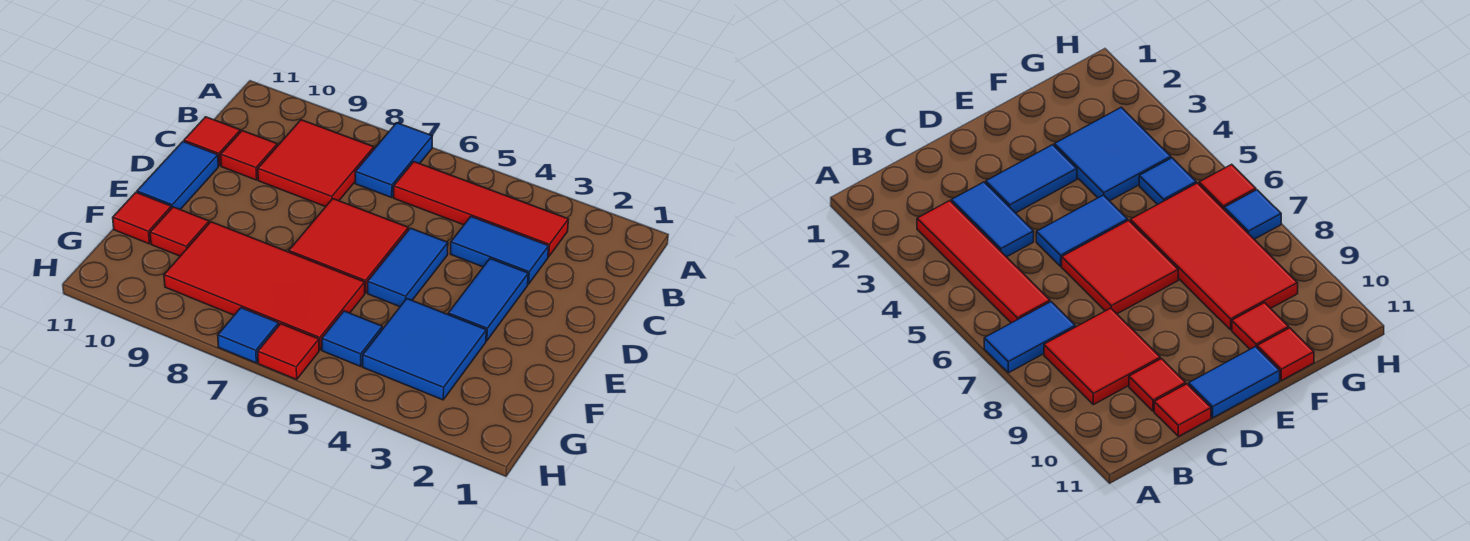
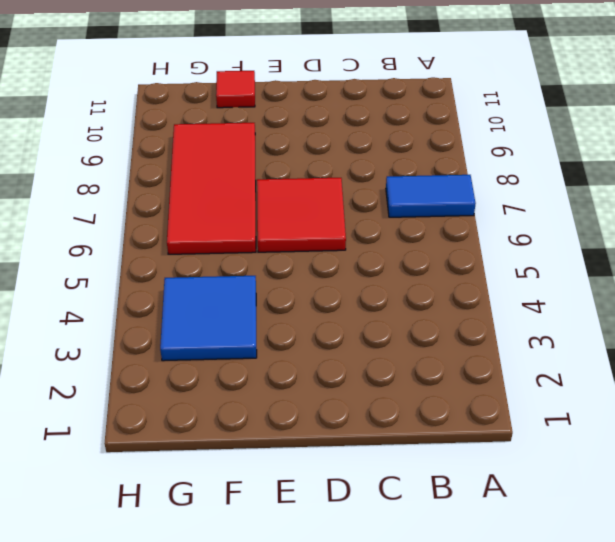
none -> red tile B3:B6 level 1
none -> red tile B8:C9 level 1
none -> blue tile C3:C4 level 1

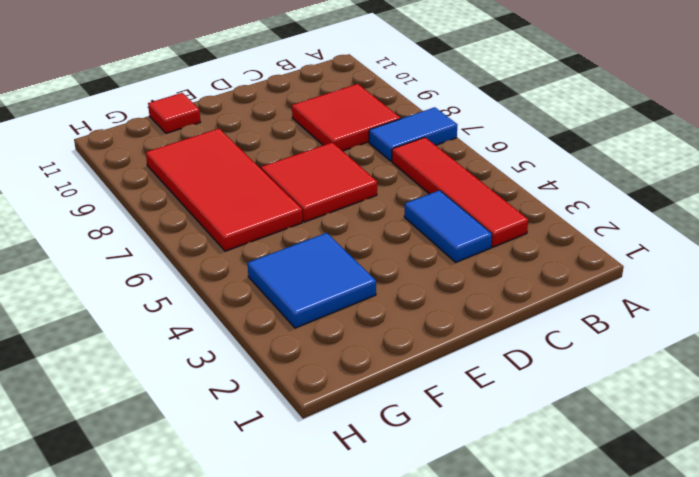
none -> red tile C10 level 1
none -> red tile C11 level 1
none -> blue tile D3:E3 level 1

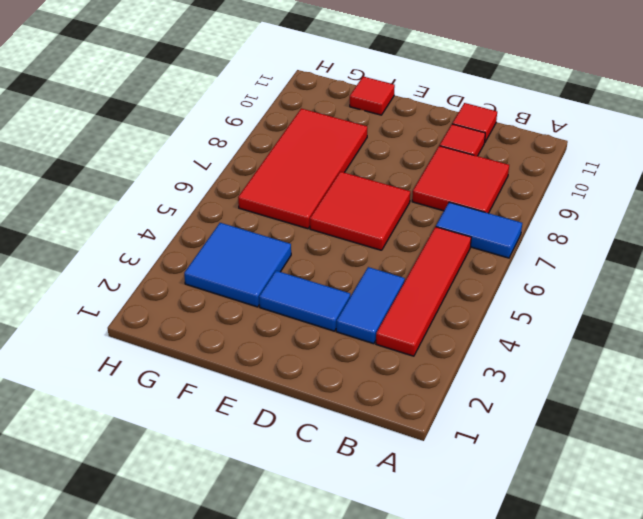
none -> blue tile D5:E5 level 1
none -> blue tile D11:E11 level 1
none -> red tile F10 level 1

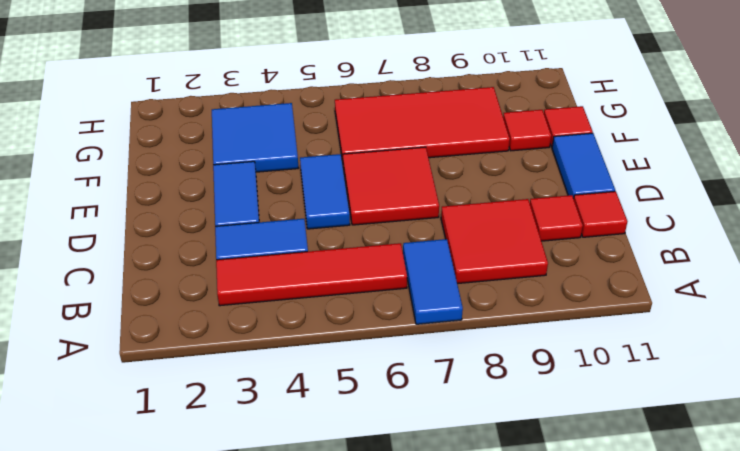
none -> blue tile G5 level 1
none -> red tile H6 level 1
none -> blue tile H7 level 1

